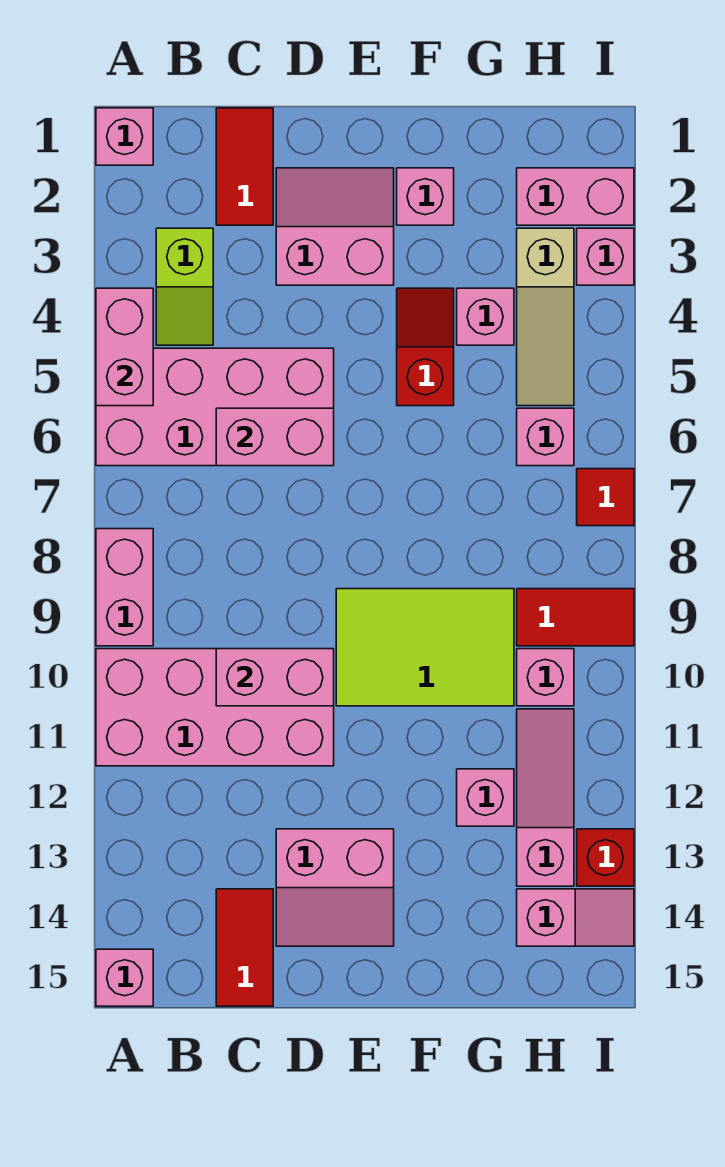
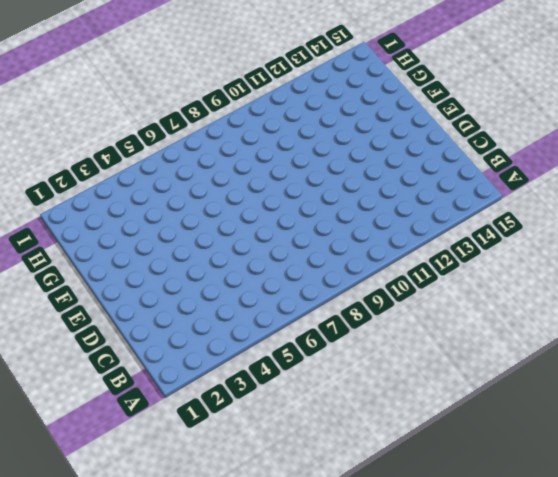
none -> pink brick A1 level 1
none -> pink brick A5:D6 level 1
none -> pink brick A8:A9 level 1

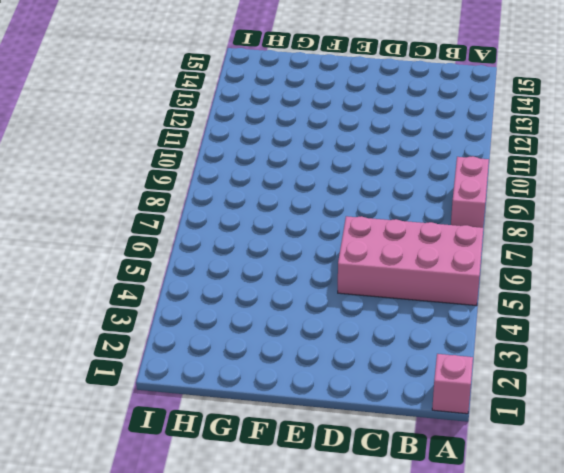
none -> pink brick A10:D11 level 1
none -> pink brick A15 level 1
none -> lime slope B3:B4 level 1 top 3

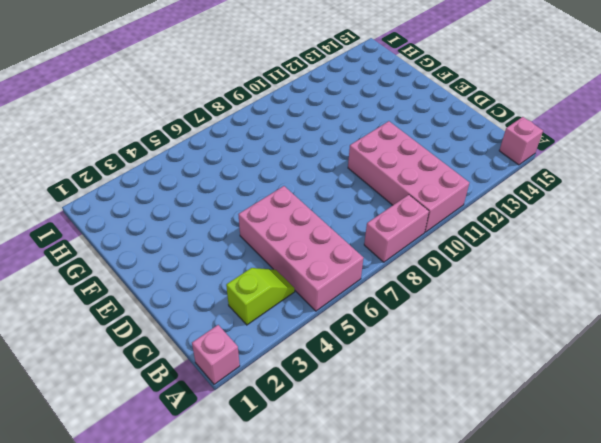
none -> red tile C1:C2 level 1
none -> red tile C14:C15 level 1
none -> pink slope D2:E3 level 1 top 3

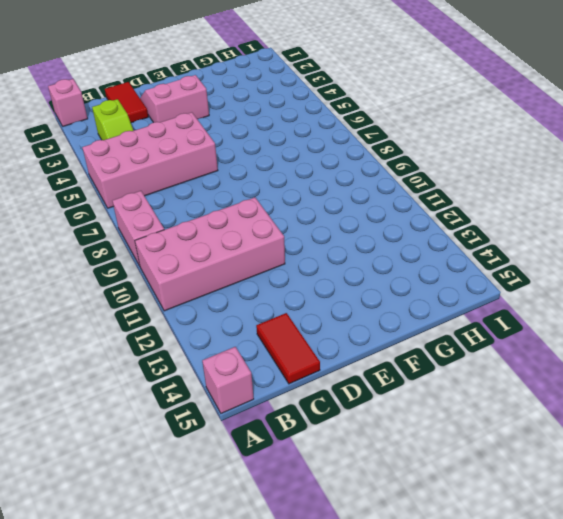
none -> pink slope D13:E14 level 1 top 13
none -> lime tile E9:G10 level 1
none -> pink brick F2 level 1

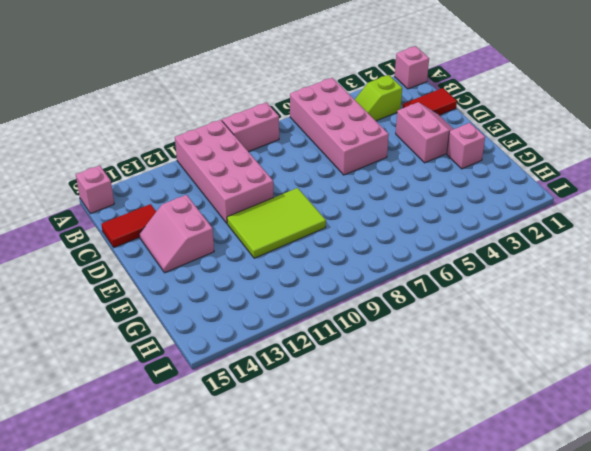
lime tile E9:F11 level 1 -> lime tile E9:G10 level 1
none -> red slope F4:F5 level 1 top 5
none -> pink brick G4 level 1
none -> pink brick G12 level 1

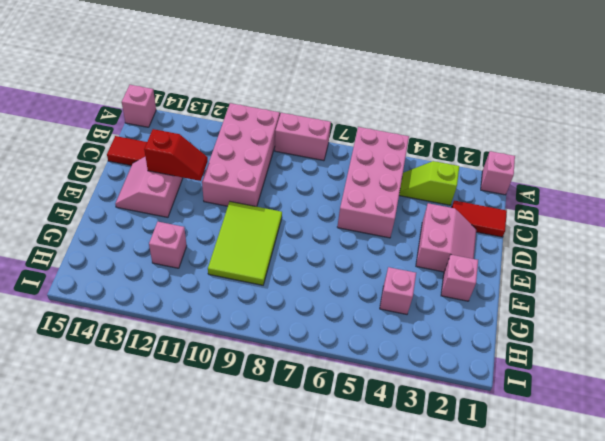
red slope D12:D13 level 2 top 13 -> red slope F4:F5 level 1 top 5
none -> pink brick H2:I2 level 1
none -> tan slope H3:H5 level 1 top 3
none -> pink brick H6 level 1

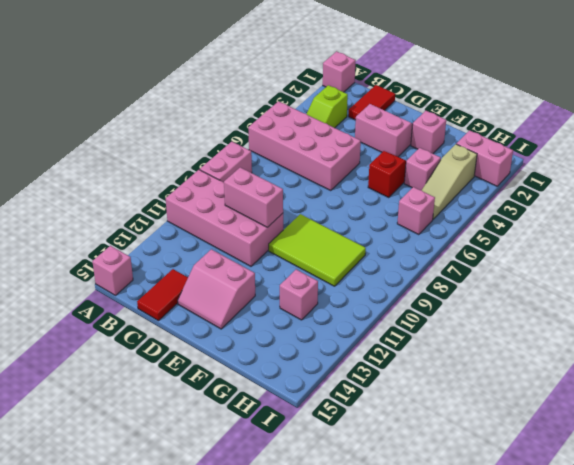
none -> red tile H9:I9 level 1
none -> pink brick H10 level 1
none -> pink slope H11:H13 level 1 top 13

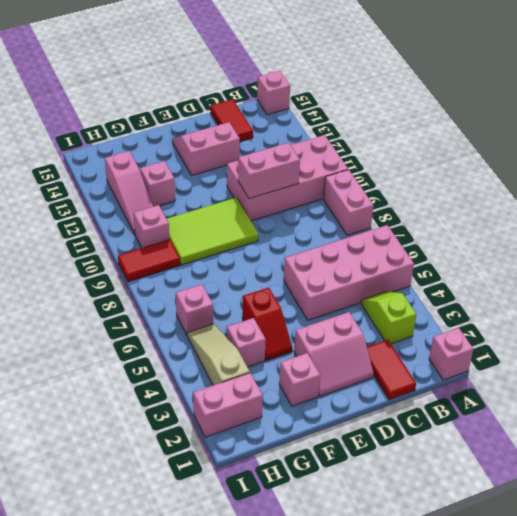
none -> pink slope H14:I14 level 1 top H
none -> pink brick I3 level 1
none -> red tile I7 level 1

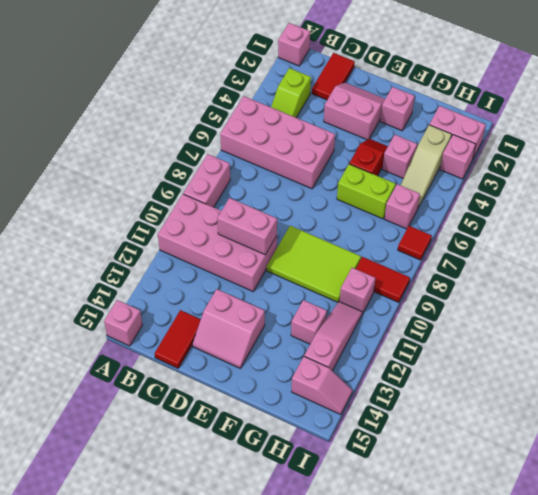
lime brick F6:G6 level 1 -> none
none -> red brick I13 level 1
none -> pink brick A4:A5 level 2
none -> pink brick C6:D6 level 2

